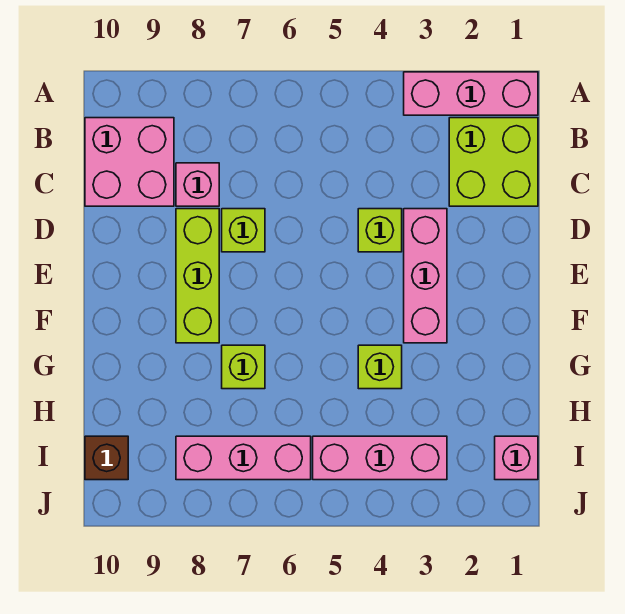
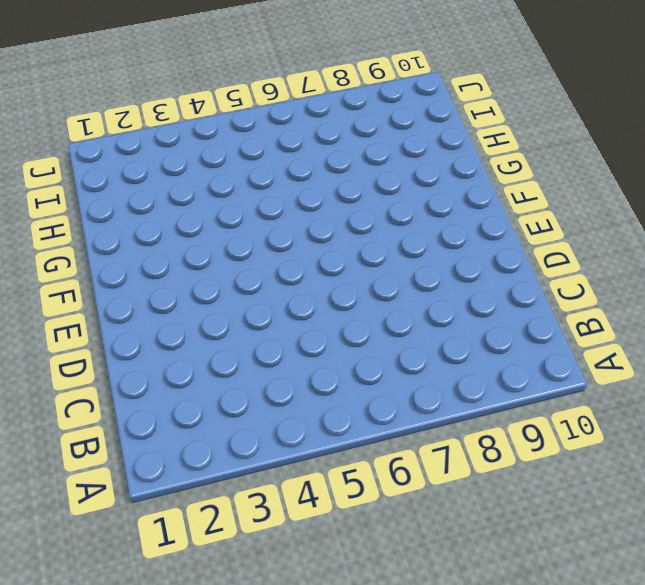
none -> pink brick A1:A3 level 1
none -> lime brick B1:C2 level 1
none -> pink brick B9:C10 level 1

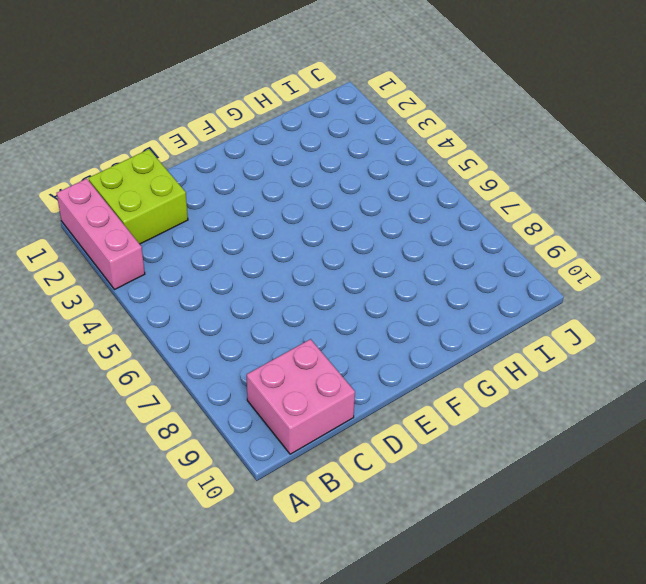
none -> pink brick C8 level 1
none -> pink brick D3:F3 level 1
none -> lime brick D4 level 1

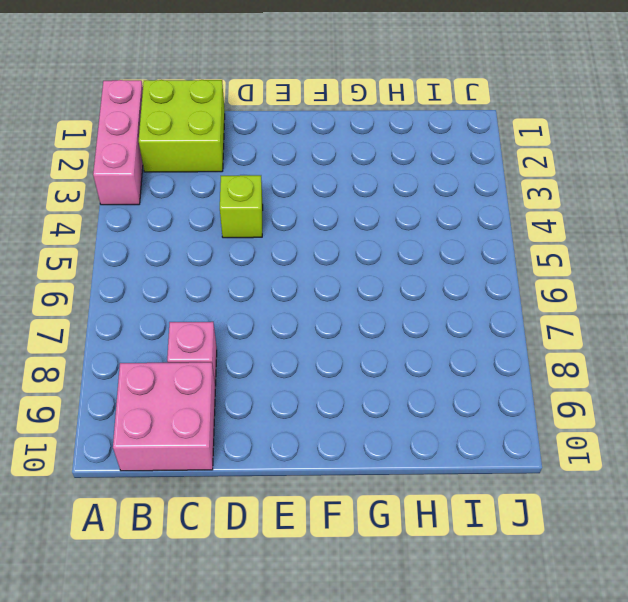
none -> pink brick D3:F3 level 1
none -> lime brick D7 level 1
none -> lime brick D8:F8 level 1

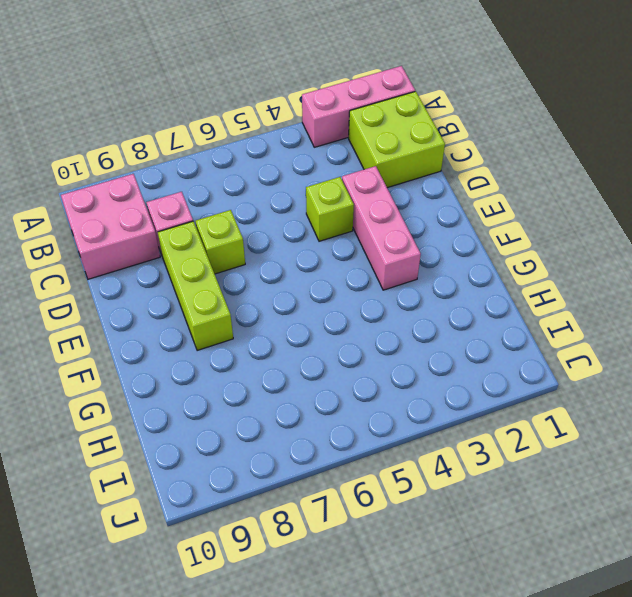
none -> lime brick G4 level 1
none -> lime brick G7 level 1
none -> pink brick I1 level 1

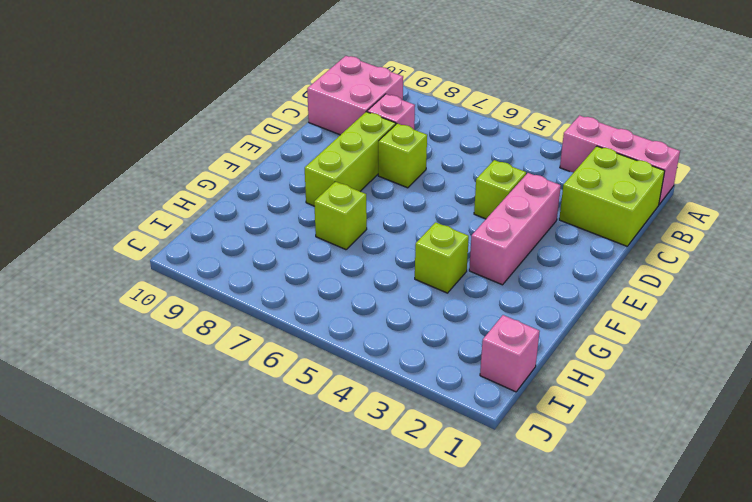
none -> pink brick I3:I5 level 1
none -> pink brick I6:I8 level 1
none -> brown brick I10 level 1

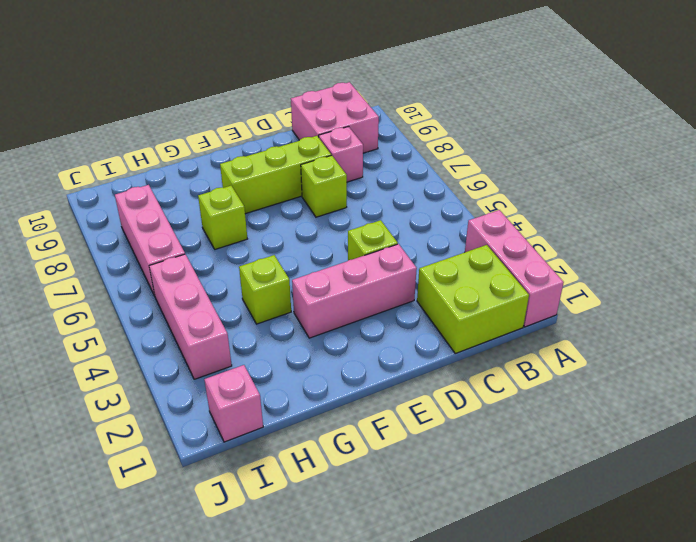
none -> brown brick I10 level 1

